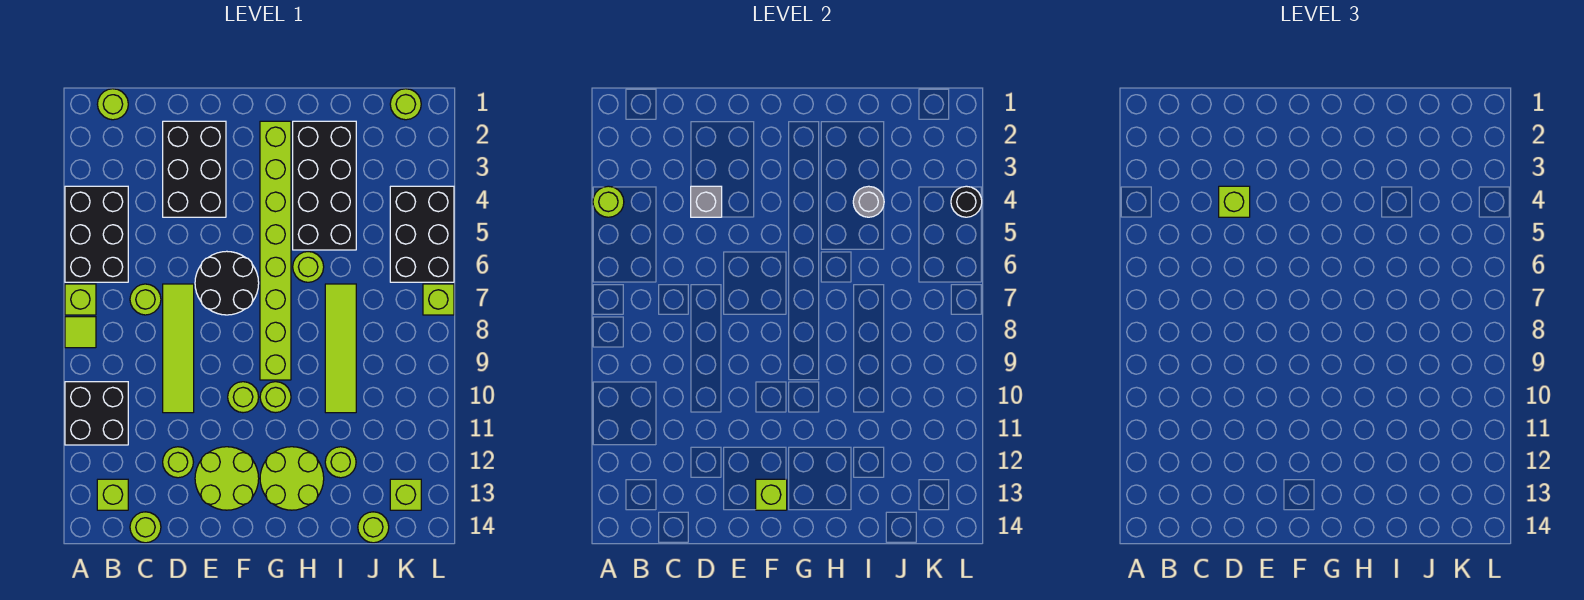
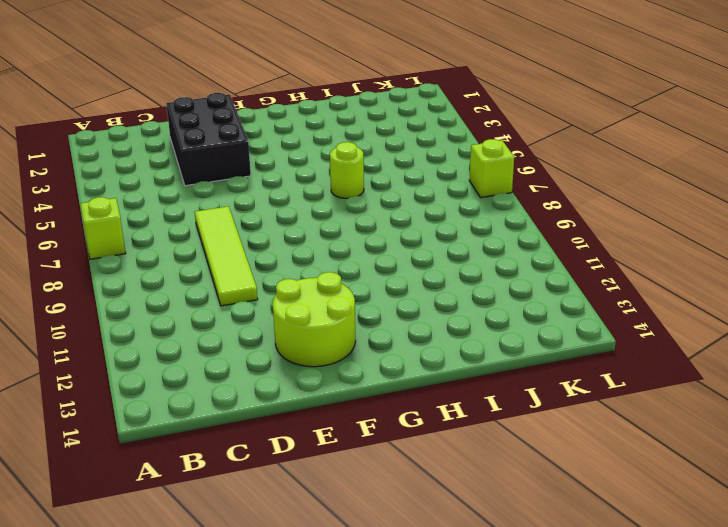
none -> black brick A4:B6 level 1
none -> lime tile A8 level 1
none -> black brick A10:B11 level 1
none -> lime round brick B1 level 1

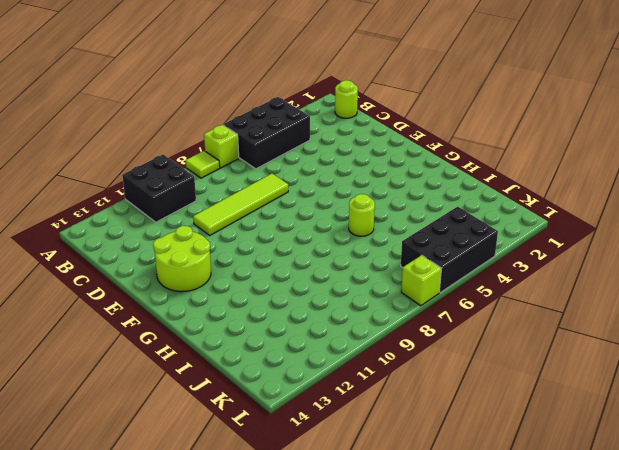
none -> lime brick B13 level 1
none -> lime round brick C7 level 1
none -> lime round brick C14 level 1
none -> black brick D2:E4 level 1

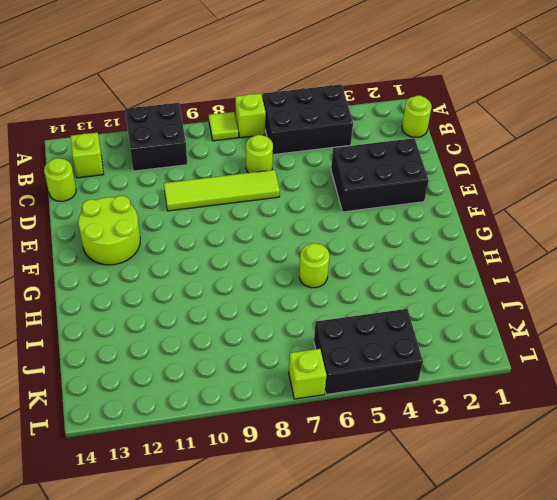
none -> lime round brick D12 level 1
none -> black round brick E6:F7 level 1
none -> lime round brick F10 level 1
none -> lime brick G2:G9 level 1

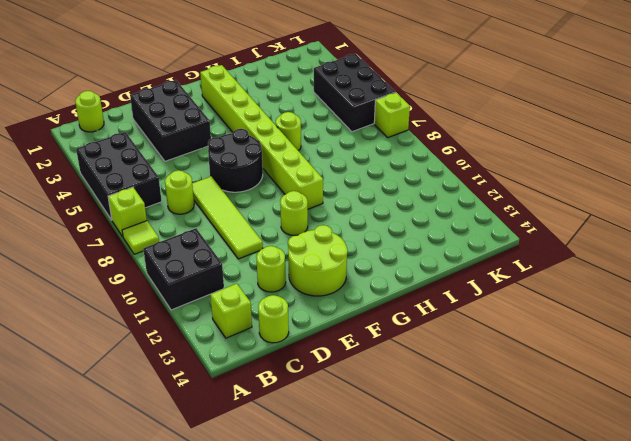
none -> lime round brick G10 level 1
none -> lime round brick G12:H13 level 1
none -> black brick H2:I5 level 1
none -> lime tile I7:I10 level 1

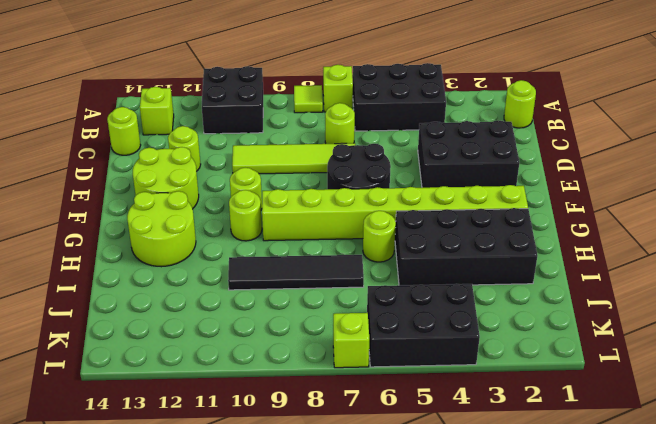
black tile I7:I10 level 1 -> lime tile I7:I10 level 1
none -> lime round brick I12 level 1
none -> lime round brick J14 level 1
none -> lime round brick K1 level 1
none -> lime brick K13 level 1

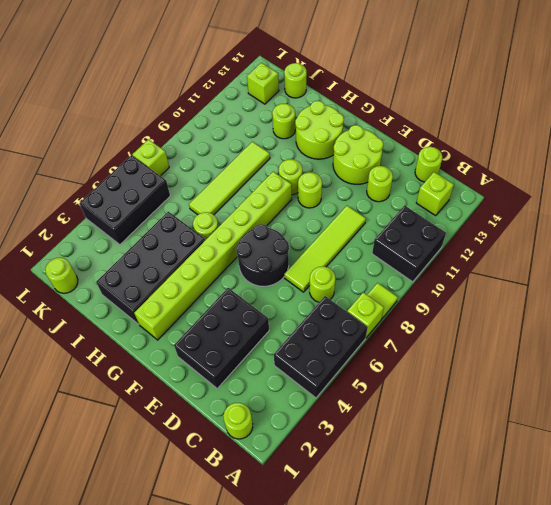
none -> lime round brick A4 level 2
none -> grey brick D4 level 2
none -> lime brick F13 level 2
none -> grey round brick I4 level 2

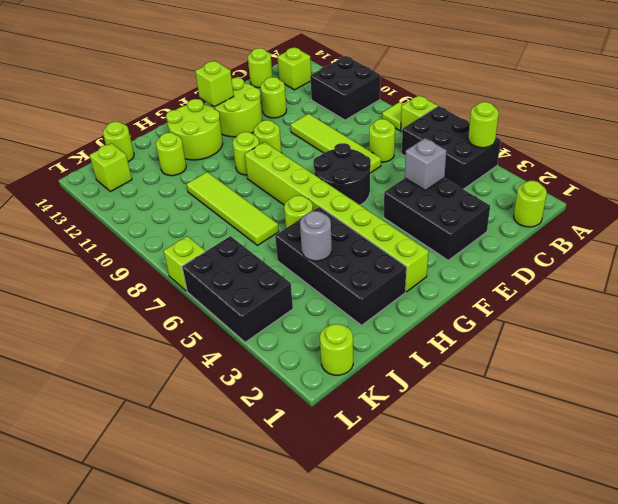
none -> black round brick L4 level 2
none -> lime brick D4 level 3

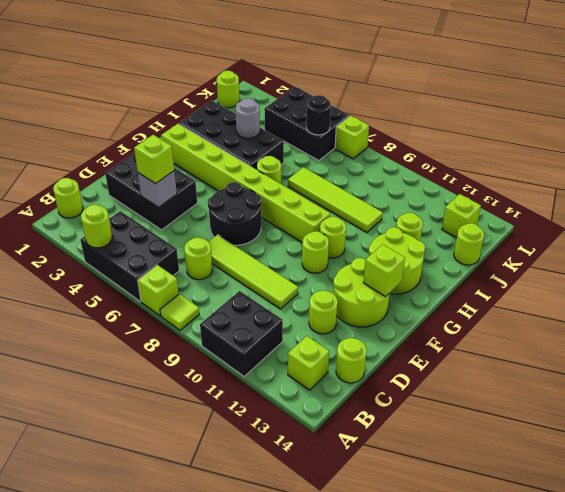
black round brick K6 level 2 -> black round brick L4 level 2

